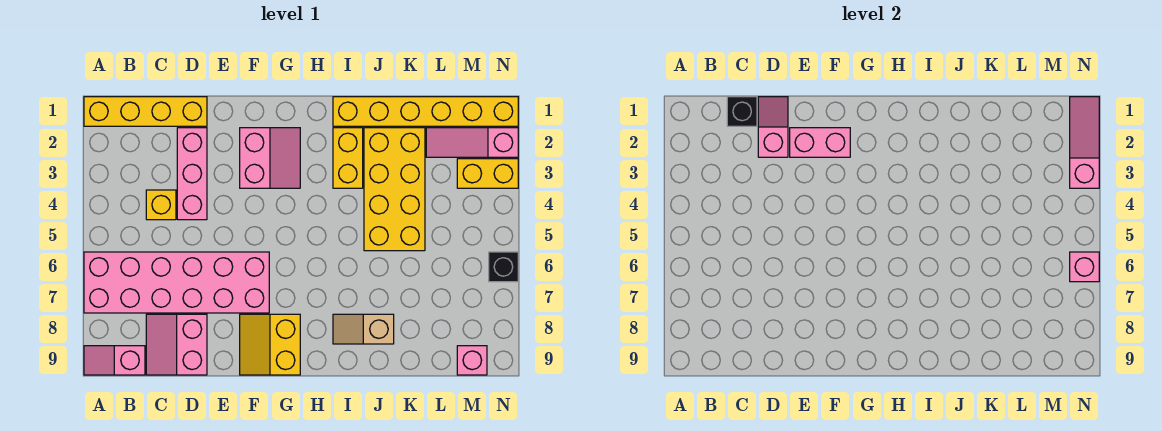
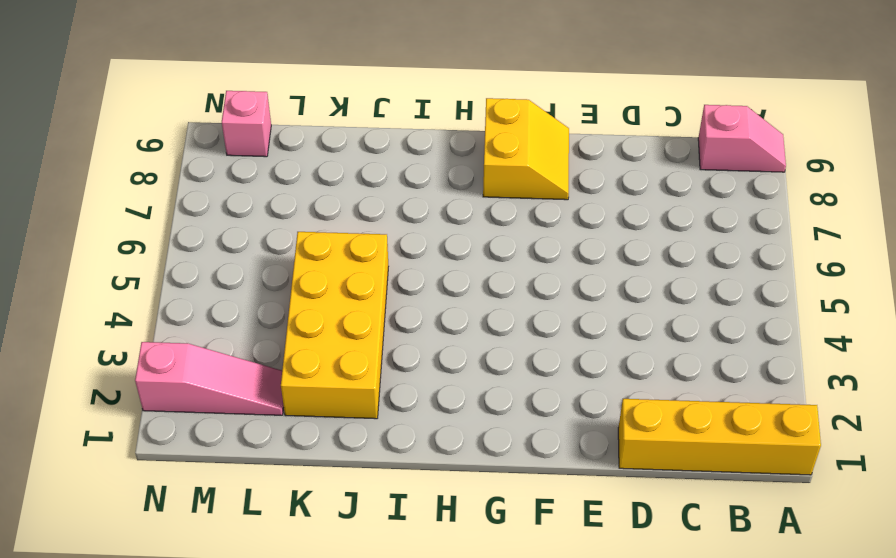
none -> pink brick A6:F7 level 1
none -> yellow brick C4 level 1
none -> pink slope C8:D9 level 1 top D

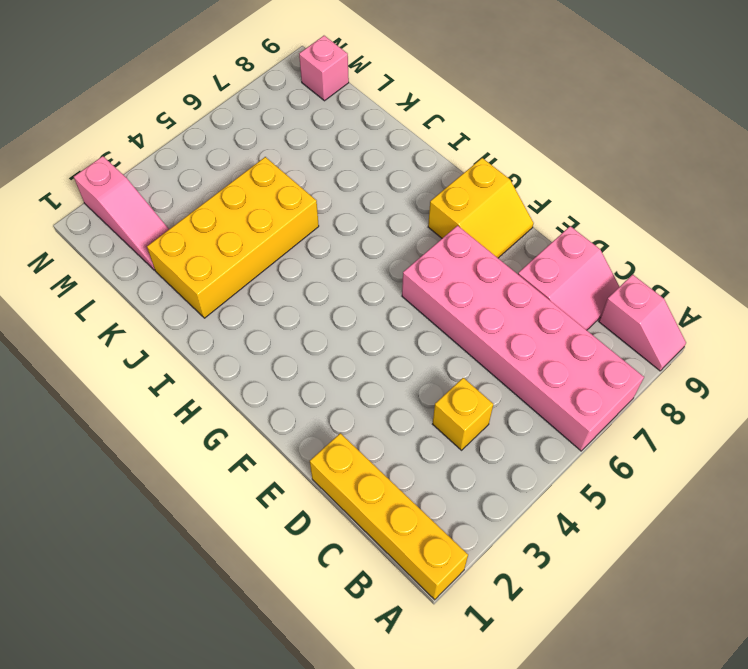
none -> pink brick D2:D4 level 1
none -> pink slope F2:G3 level 1 top F
none -> yellow brick I1:N1 level 1

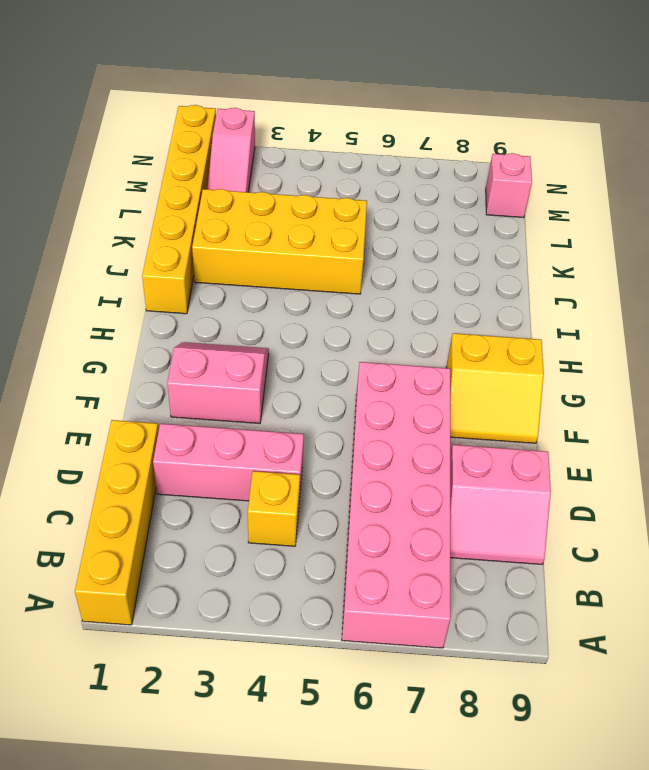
none -> pink slope A9:B9 level 1 top B
none -> yellow brick I2:I3 level 1
none -> tan slope I8:J8 level 1 top J

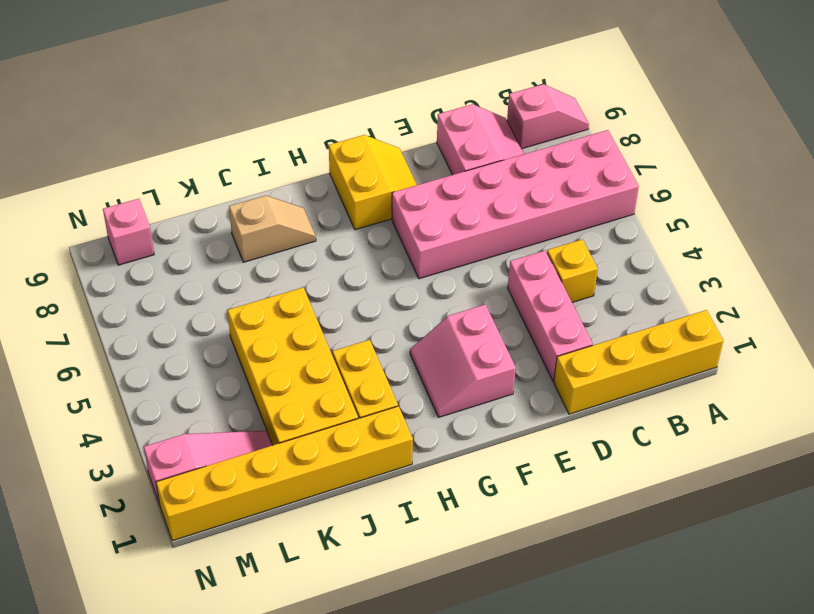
none -> yellow brick M3:N3 level 1
none -> black brick N6 level 1
none -> black brick C1 level 2

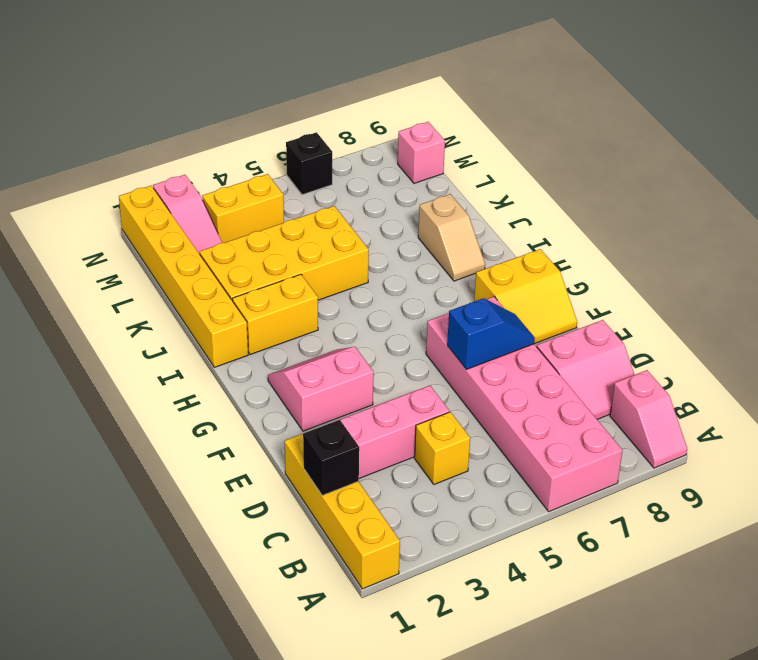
blue slope E6:E7 level 2 top 6 -> none
yellow brick M3:M4 level 1 -> yellow brick M3:N3 level 1
none -> pink slope D1:D2 level 2 top 2
none -> pink brick E2:F2 level 2
none -> pink slope N1:N3 level 2 top 3

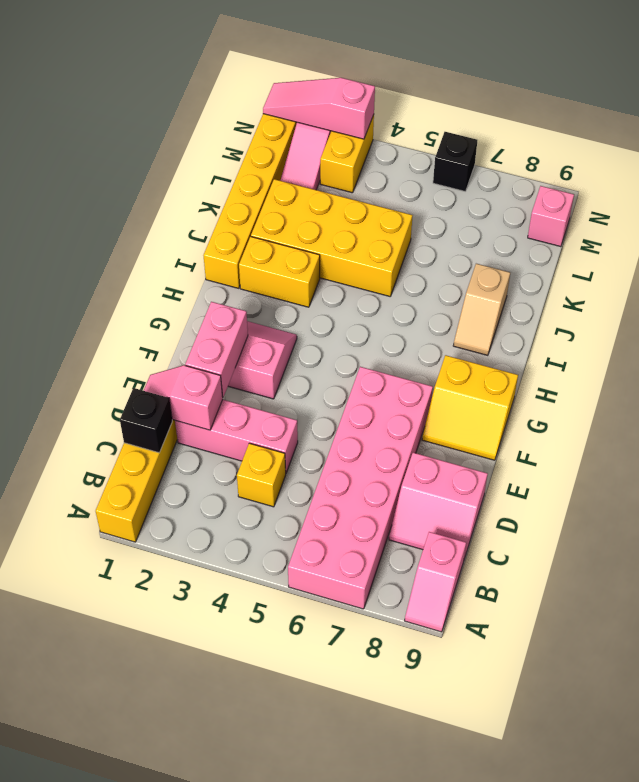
none -> pink brick N6 level 2

